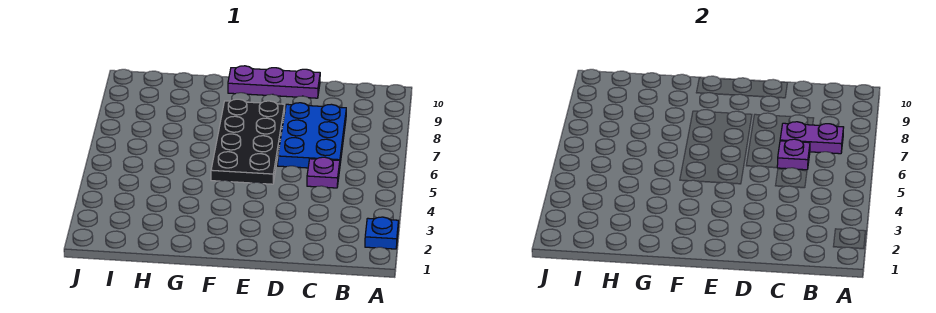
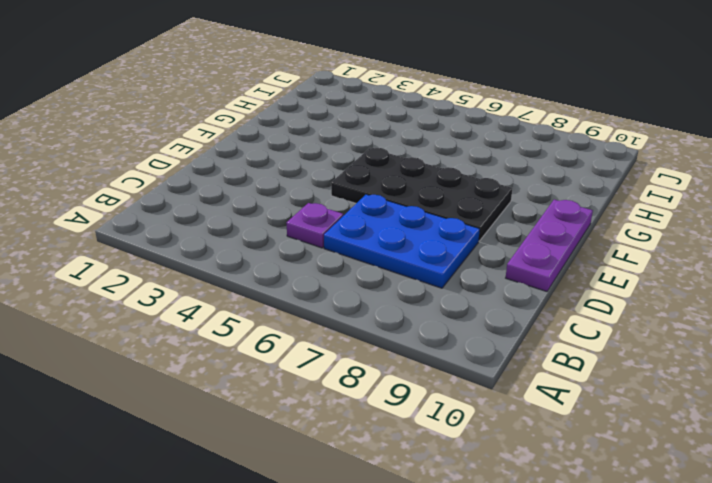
none -> blue plate A2 level 1
none -> purple plate B7:C7 level 2

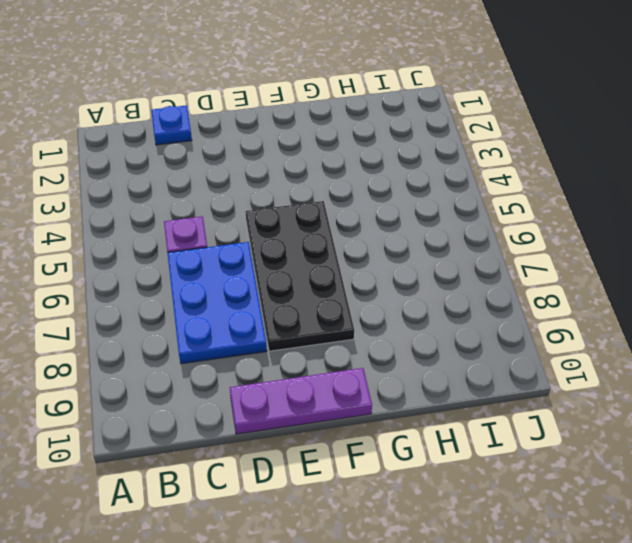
blue plate C1 level 1 -> blue plate A2 level 1
none -> purple plate B7:C7 level 2
none -> purple plate C6 level 2

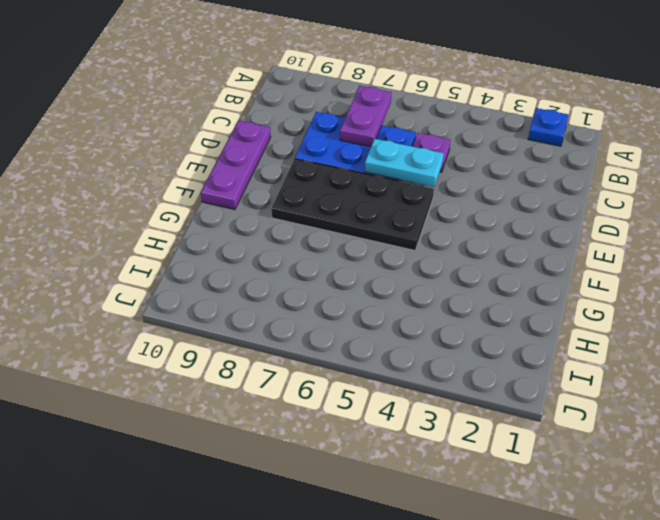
cyan plate D5:D6 level 2 -> none
none -> purple plate C6 level 2

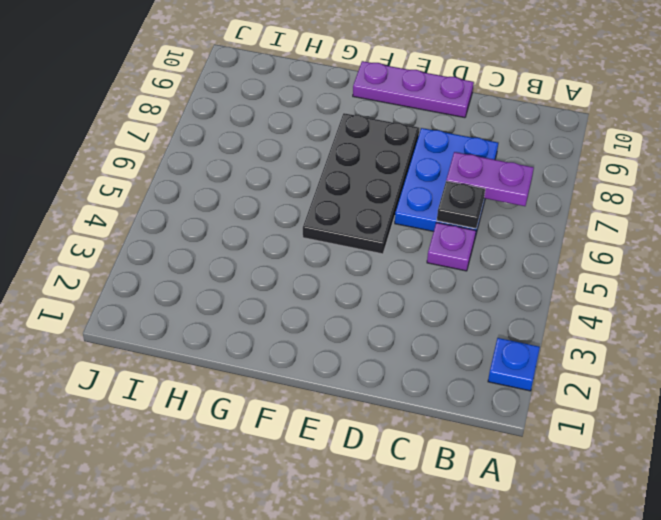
black plate C6 level 2 -> purple plate C6 level 2

